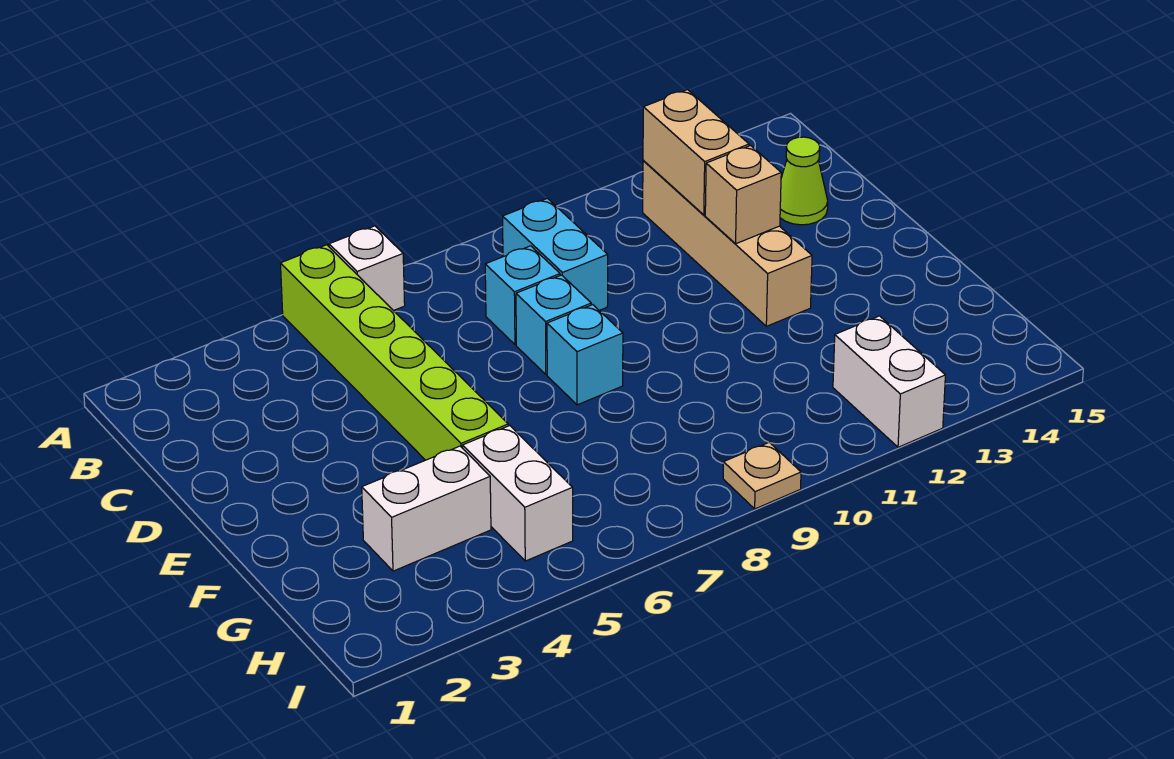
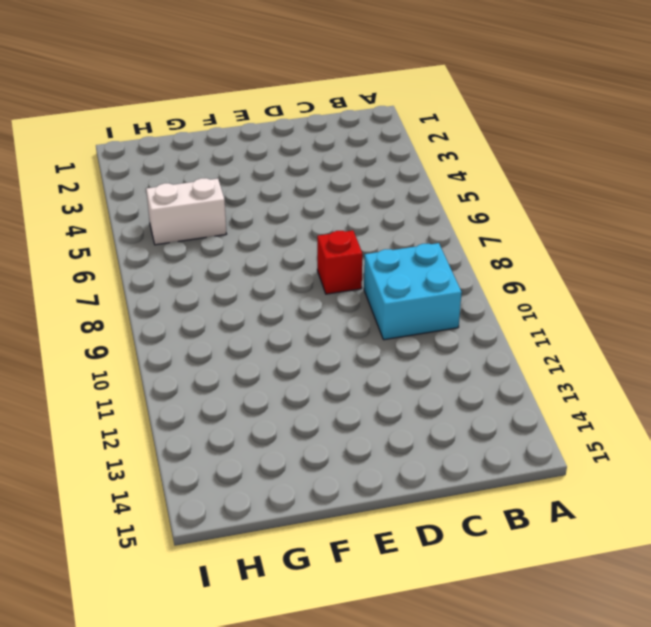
cyan brick B9:C10 level 1 -> cyan brick B9:C9 level 1
red brick D8 level 1 -> cyan brick D8 level 1
none -> lime brick A5:F5 level 1
none -> white brick A6 level 1
none -> tan brick B12:E12 level 1

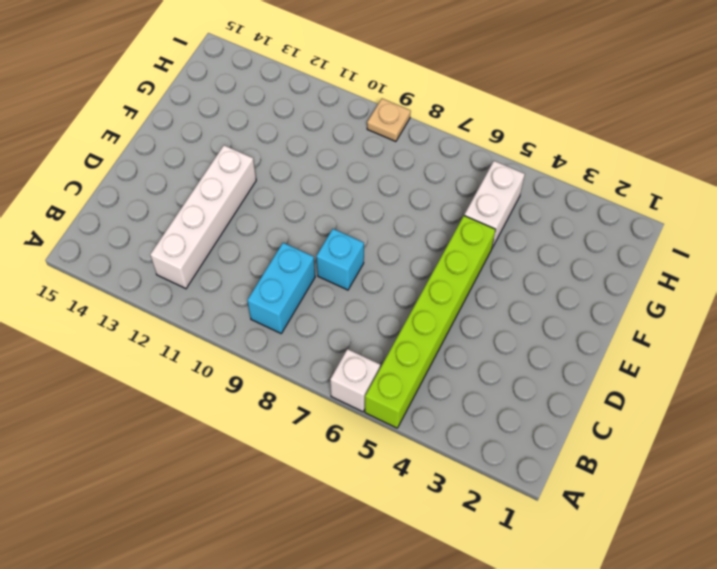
white brick B12:E12 level 1 -> tan brick B12:E12 level 1
none -> cyan brick C8 level 1
none -> lime cone C14 level 1
none -> cyan brick E8 level 1

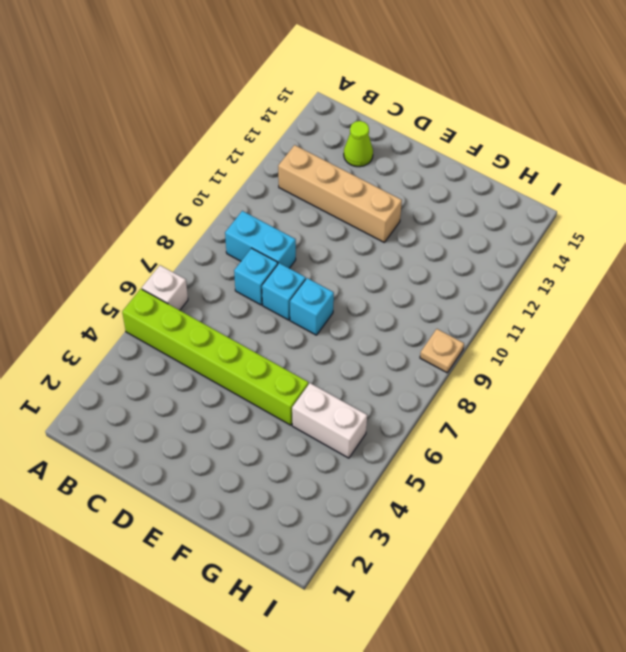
none -> white brick G3:G4 level 1
none -> white brick H12:I12 level 1
none -> tan brick B12:C12 level 2

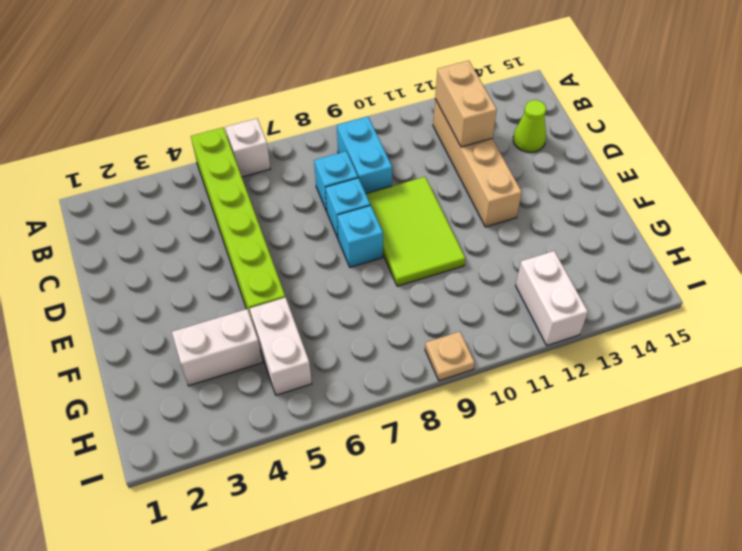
lime tile D9:F10 level 1 -> none
none -> tan brick D12 level 2

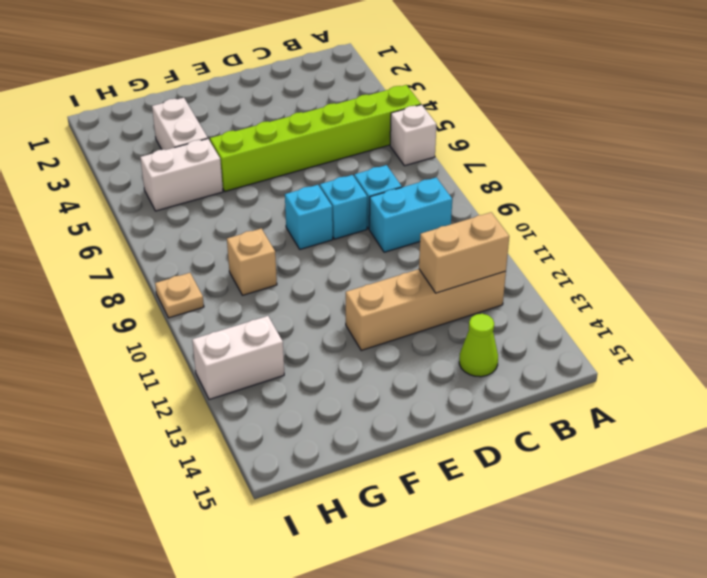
tan brick G9 level 1 -> tan brick D12 level 2

